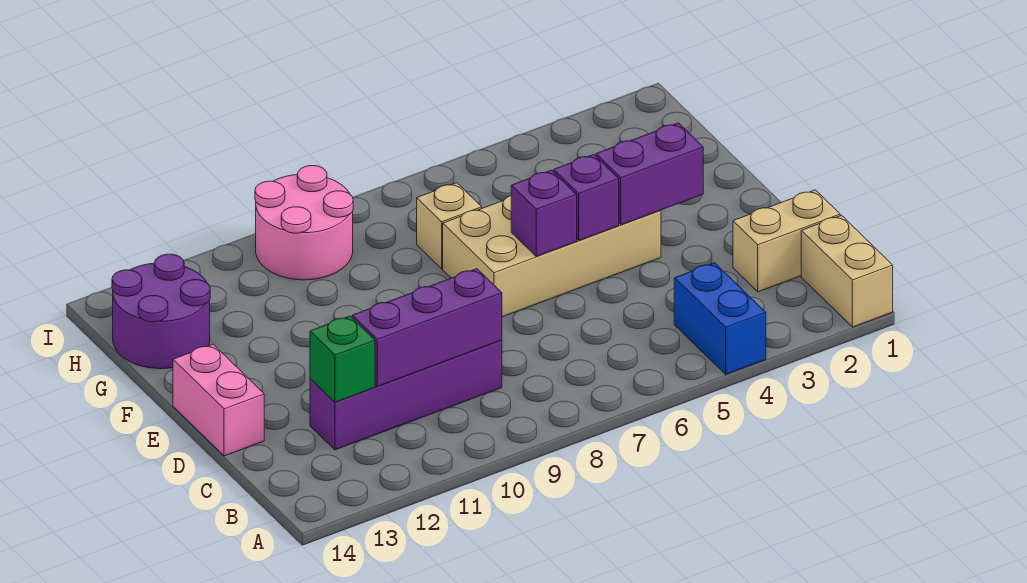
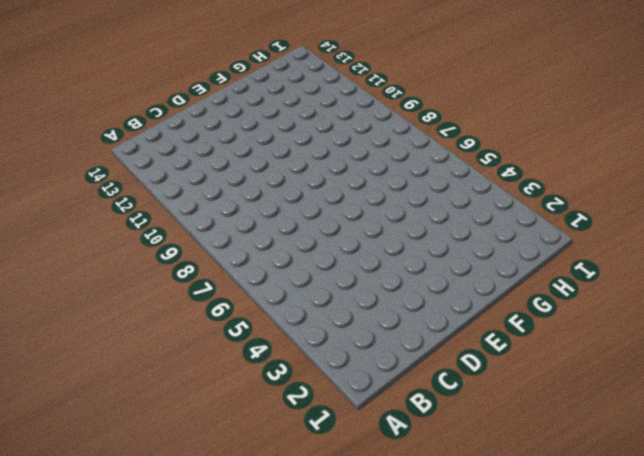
none -> tan brick A1:B1 level 1
none -> blue brick A4:B4 level 1
none -> tan brick C1:C2 level 1

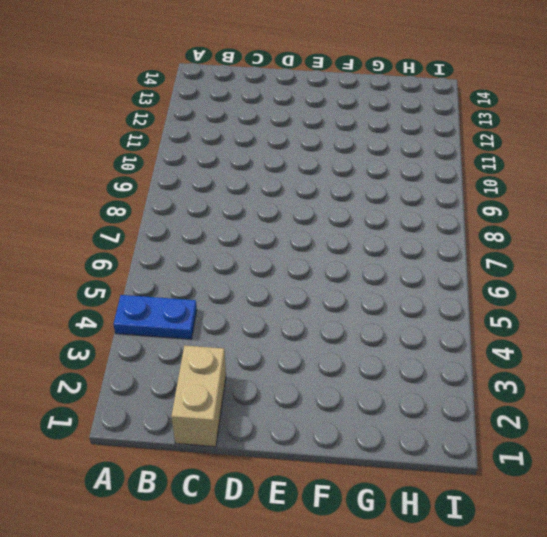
blue plate A4:B4 level 1 -> blue brick A4:B4 level 1
none -> tan brick A1:B1 level 1
none -> purple brick C9:C12 level 1
none -> pink brick D14:E14 level 1

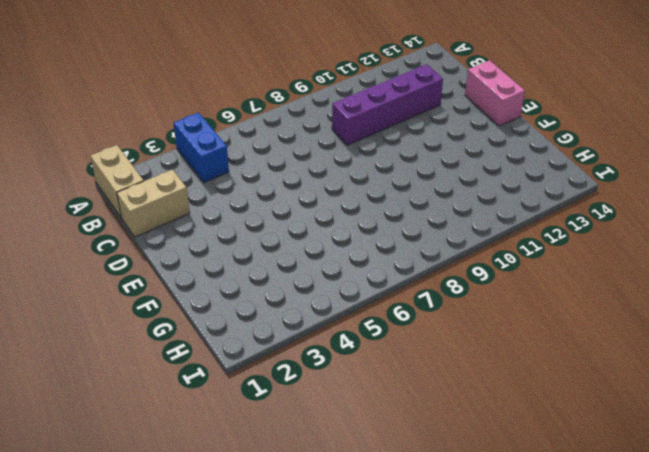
none -> tan brick E4:F7 level 1
none -> tan brick G7 level 1
none -> purple round brick G13:H14 level 1

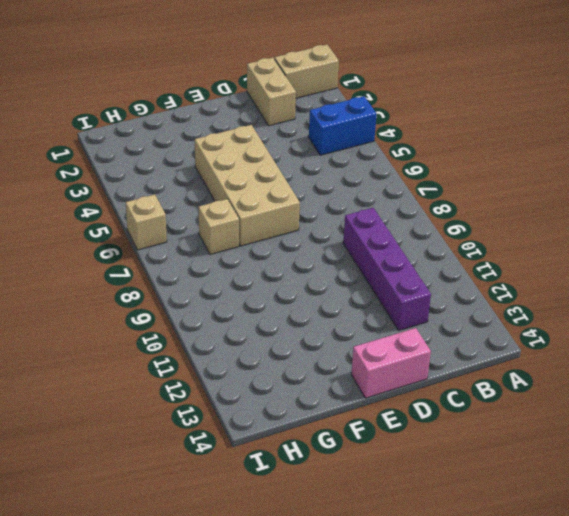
tan brick I6 level 1 -> none
none -> purple round brick G13:H14 level 1
none -> pink round brick H9:I10 level 1
none -> purple brick C9:C11 level 2

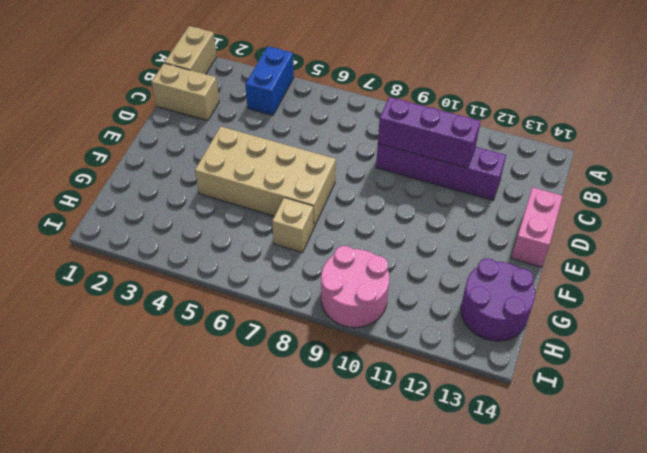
none -> green brick C12 level 2
none -> purple brick E3:E4 level 2
none -> purple brick E5 level 2

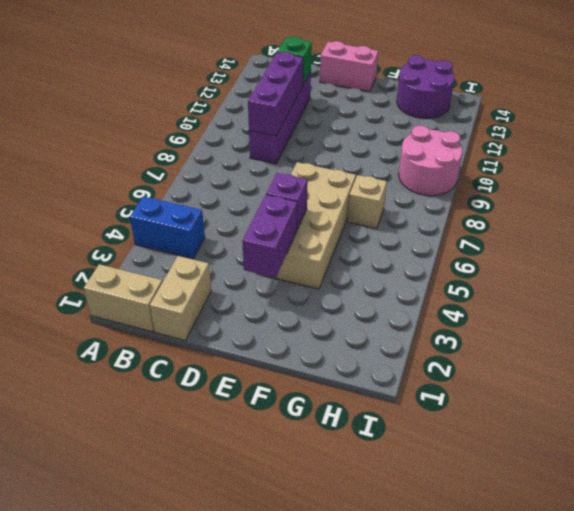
none -> purple brick E6 level 2

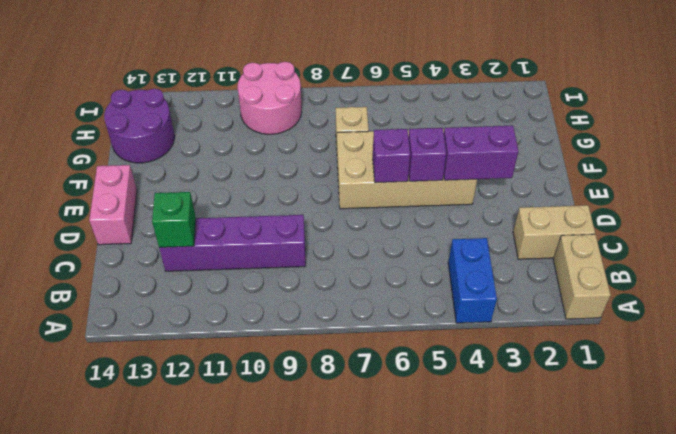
none -> purple brick C9:C11 level 2

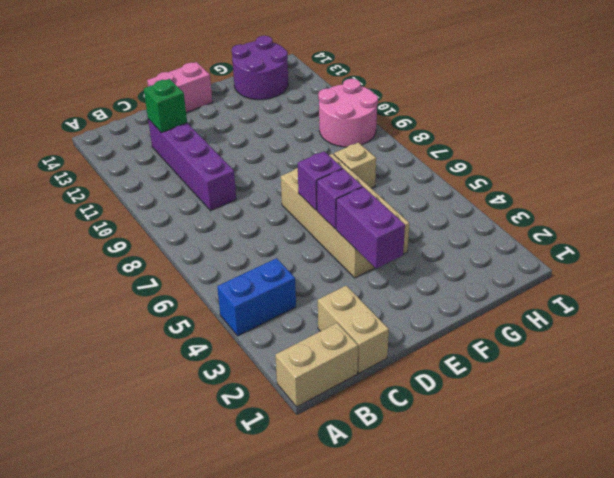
none -> purple brick C9:C11 level 2

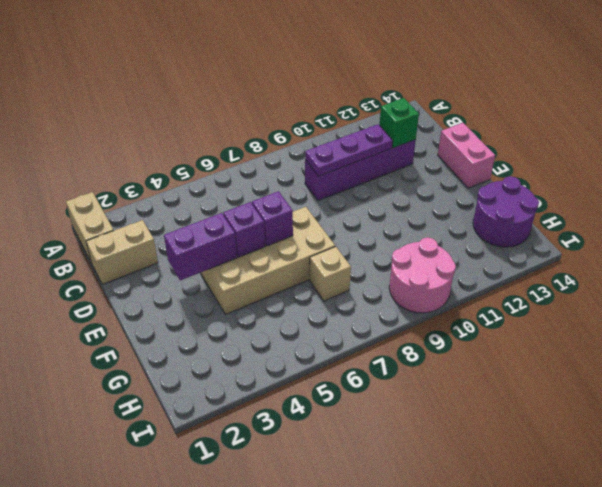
purple plate C9:C11 level 2 -> purple brick C9:C11 level 2
none -> blue brick A4:B4 level 1

